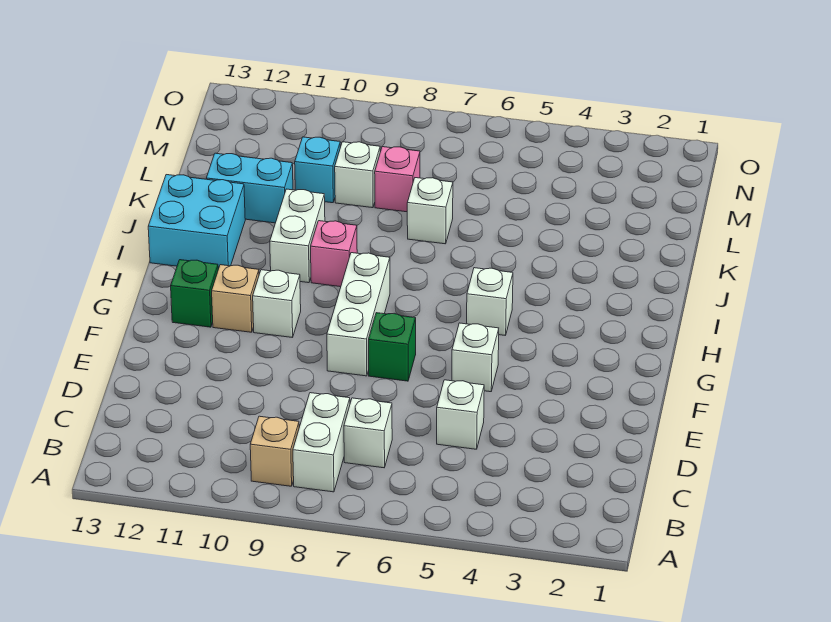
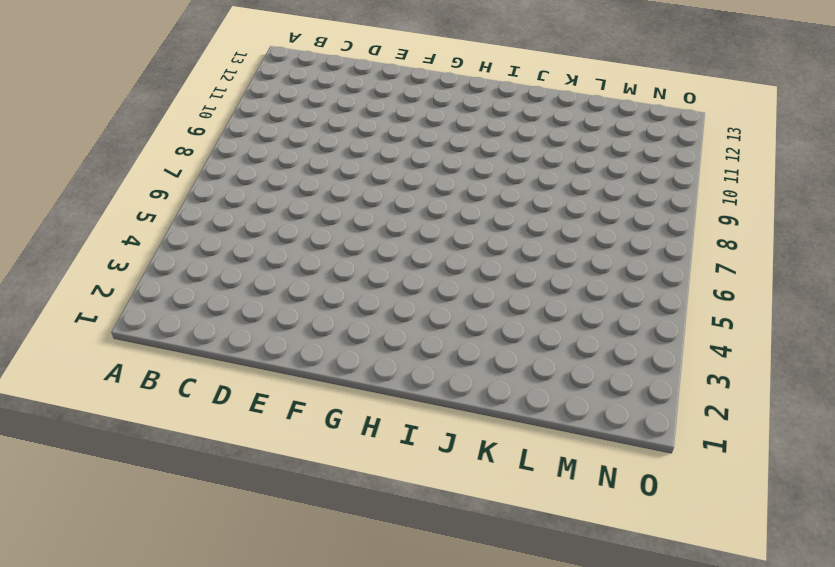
none -> white brick B8:C8 level 1
none -> tan brick B9 level 1
none -> white brick C7 level 1

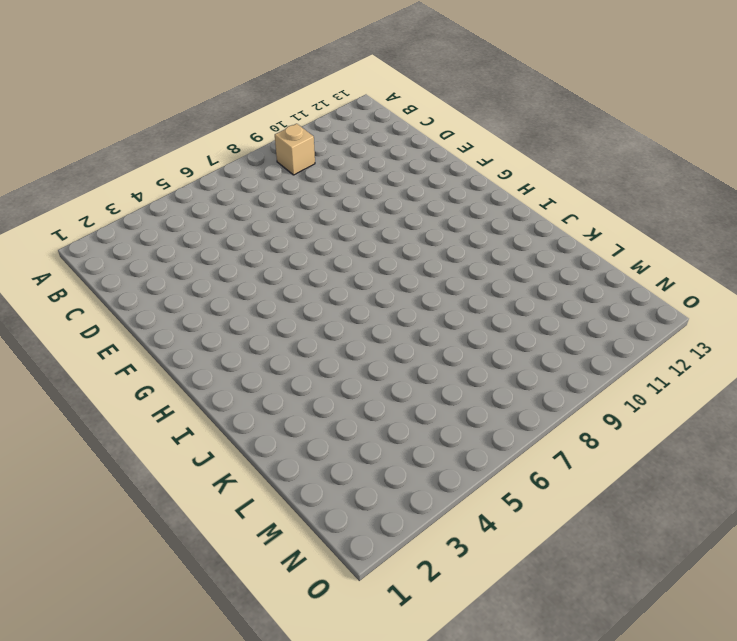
none -> white brick B8:C8 level 1
none -> white brick C7 level 1
none -> white brick D5 level 1

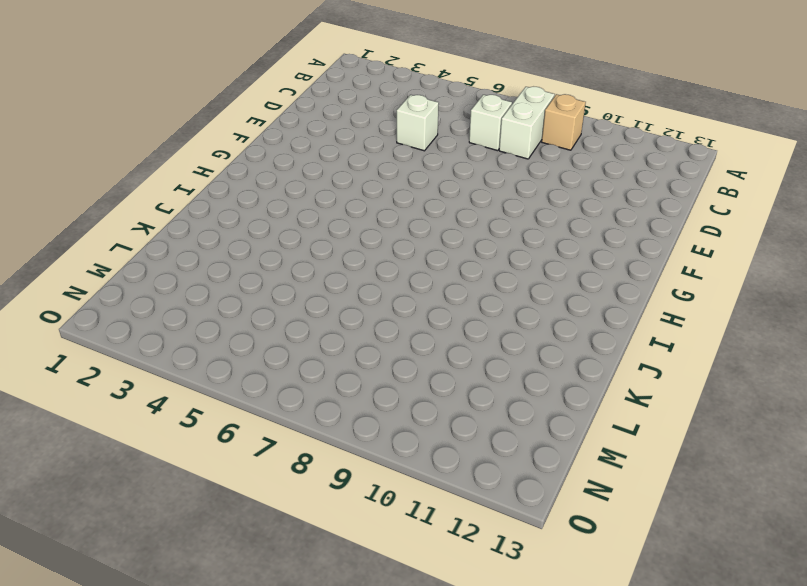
none -> white brick F5 level 1
none -> green brick F7 level 1
none -> white brick F8:H8 level 1

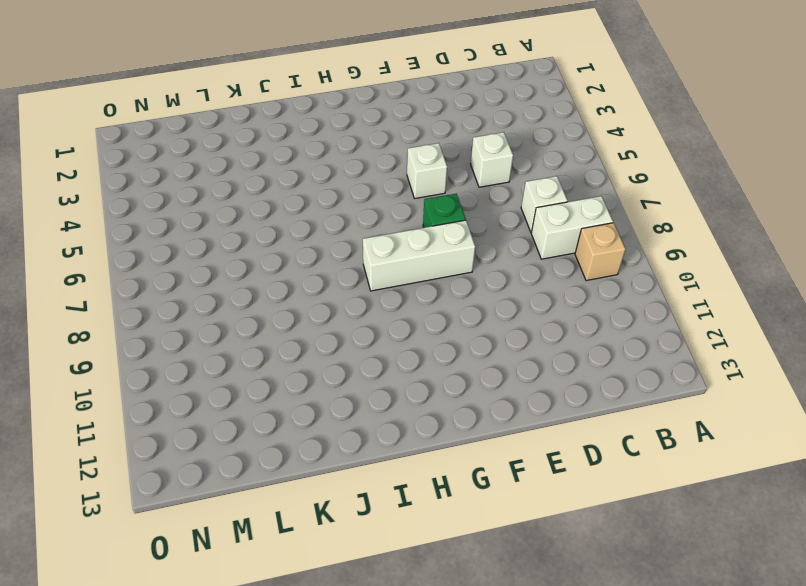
none -> white brick G10 level 1
none -> tan brick G11 level 1
none -> green brick G12 level 1

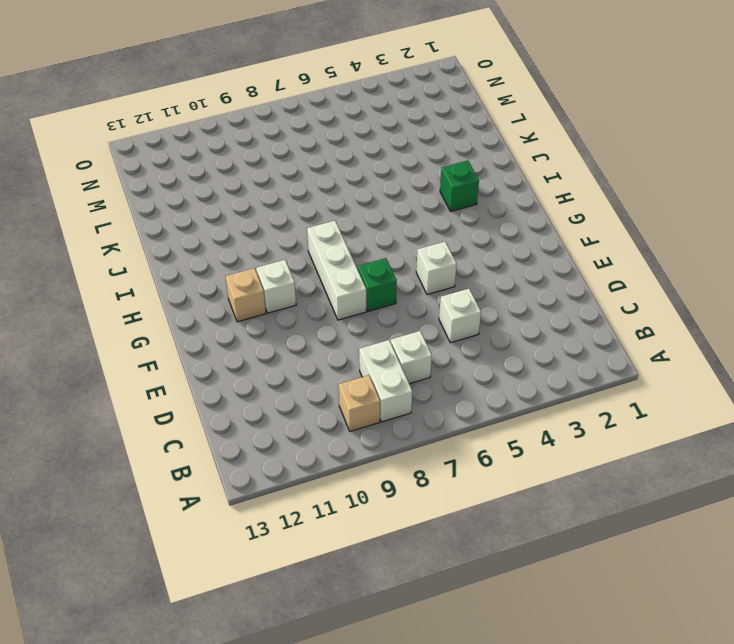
green brick I3 level 1 -> green brick G12 level 1
none -> white brick H5 level 1
none -> pink brick I9 level 1
none -> white brick I10:J10 level 1

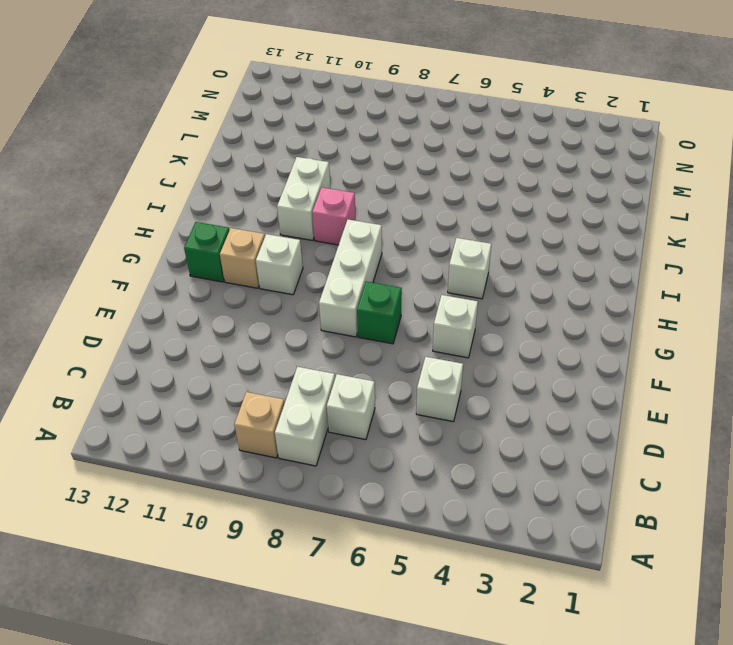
none -> cyan brick I12:J13 level 1
none -> white brick K7 level 1
none -> cyan brick K11:K12 level 1

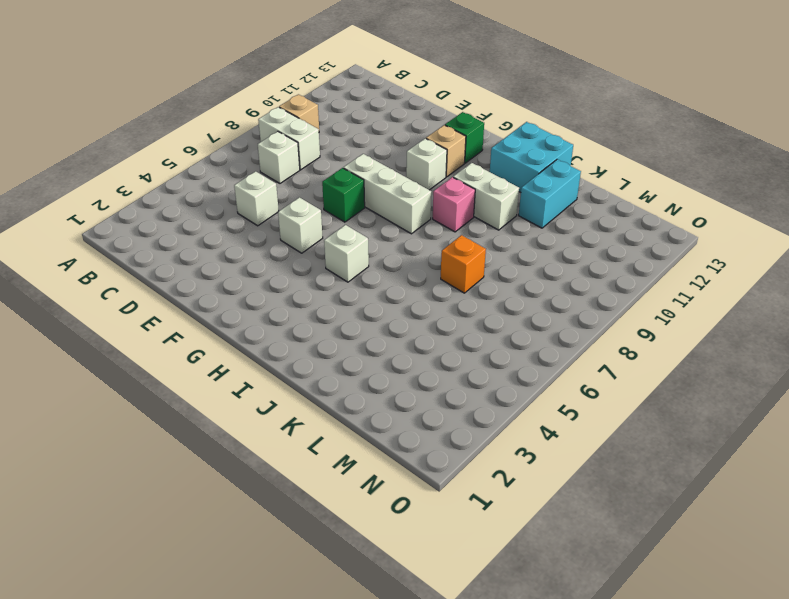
orange brick K7 level 1 -> white brick K7 level 1
none -> pink brick L8 level 1
none -> white brick L9 level 1
none -> cyan brick L10 level 1

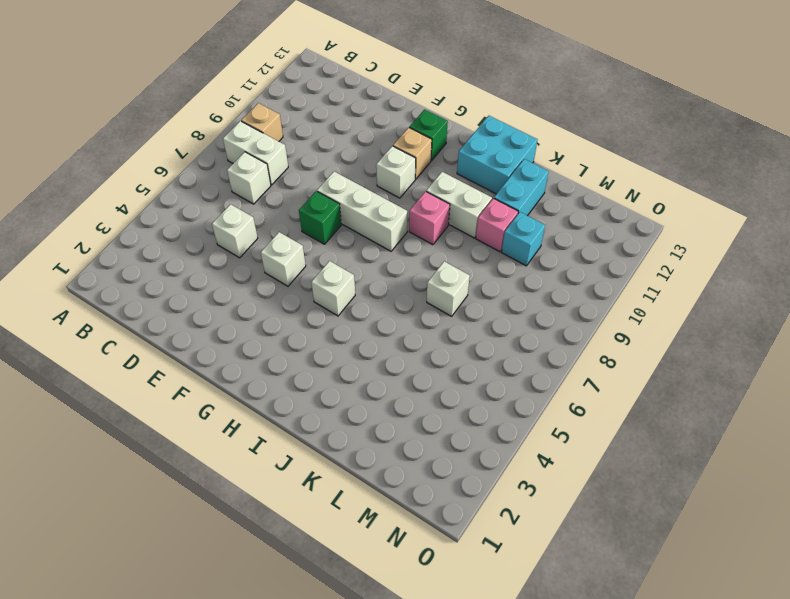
pink brick K10 level 1 -> pink brick L8 level 1
none -> white brick L9 level 1

